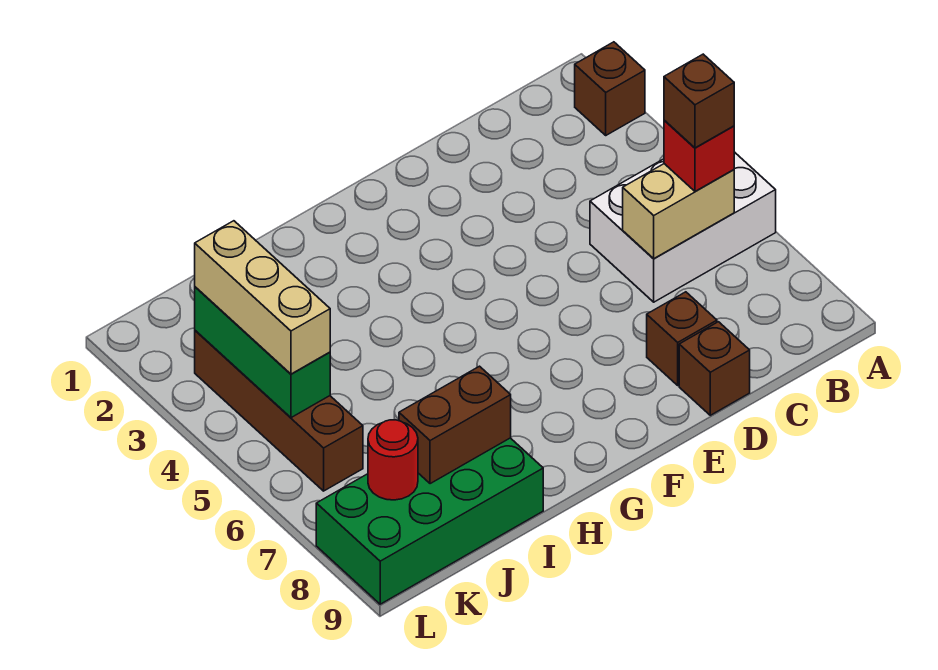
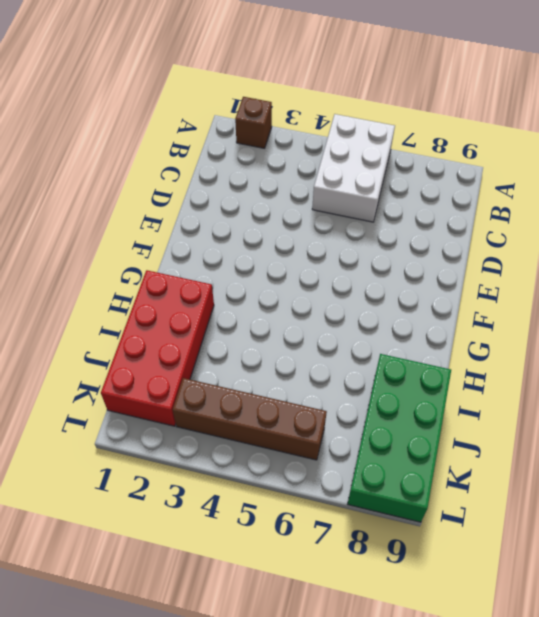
red brick H1:K2 level 1 -> none
none -> brown brick D8 level 1
none -> brown brick D9 level 1
none -> tan brick B6:C6 level 2

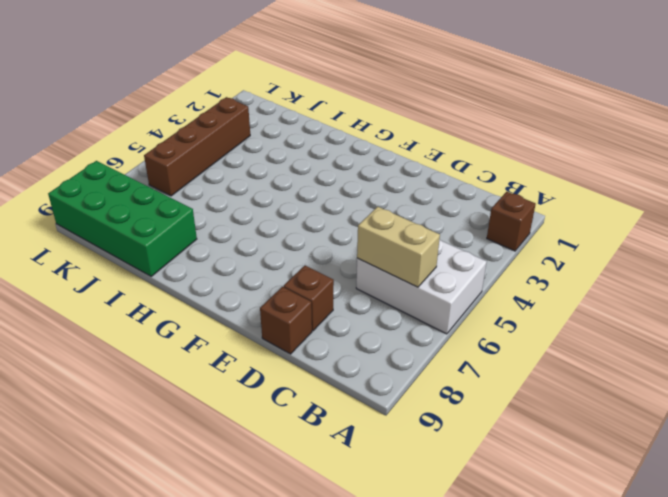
none -> brown brick I8:J8 level 2
none -> green brick K3:K5 level 2
none -> red round brick K8 level 2

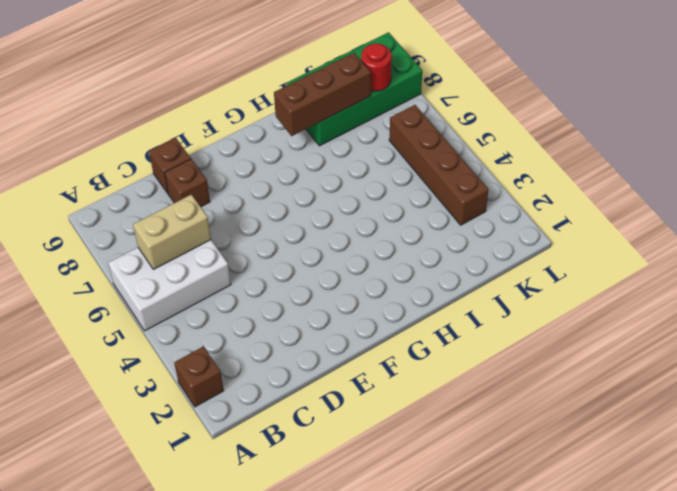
brown brick H8:J8 level 2 -> brown brick I8:J8 level 2
none -> green brick K3:K5 level 2
none -> red brick B6 level 3
none -> tan brick K3:K5 level 3

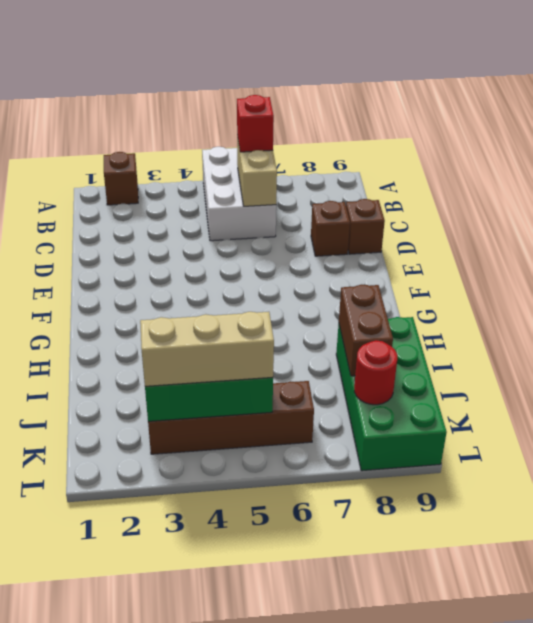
none -> brown brick B6 level 4

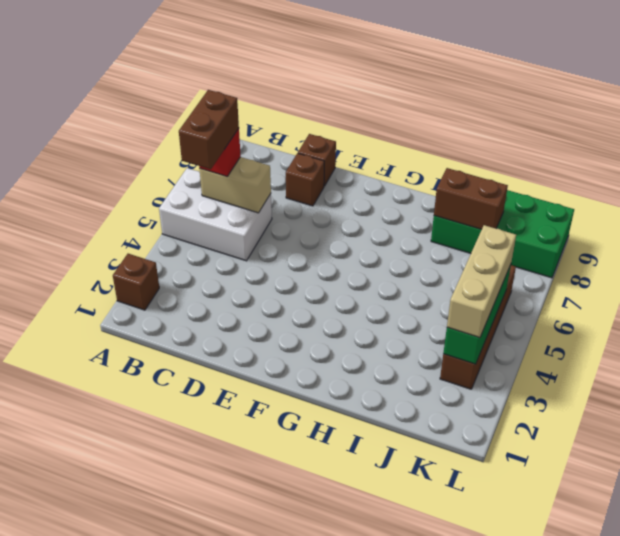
brown brick B5:B6 level 4 -> brown brick B6 level 4
none -> red round brick K8 level 2

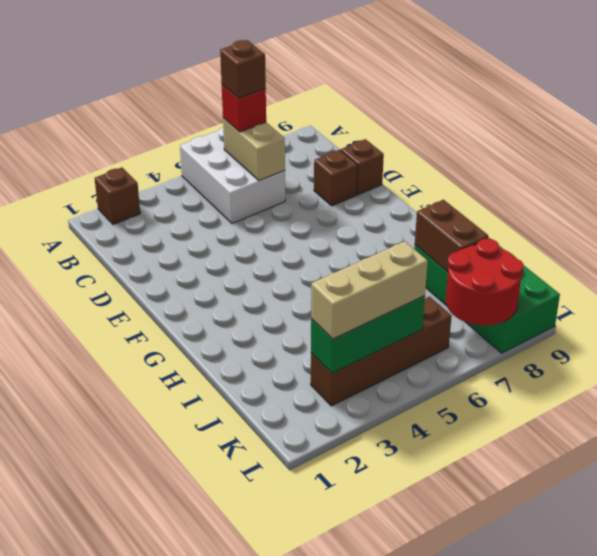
red round brick K7:L8 level 2 -> red round brick K8 level 2

